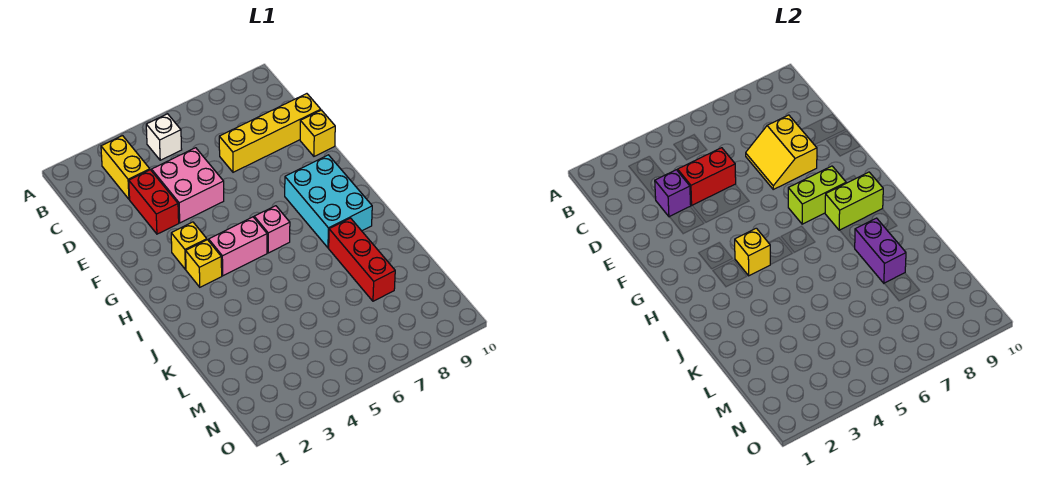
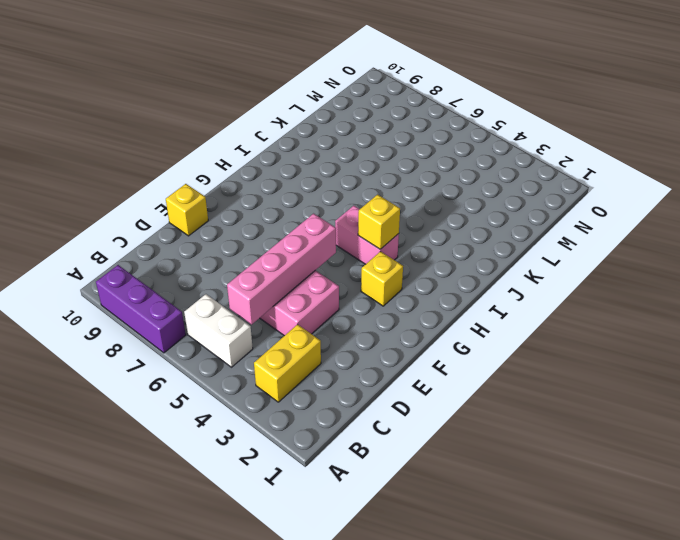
purple brick A7:A9 level 1 -> none
white brick B5:B6 level 1 -> white brick B5 level 1
pink brick C5:F5 level 2 -> red brick D4:D5 level 2
none -> red brick D3:E3 level 1
none -> yellow brick D7:D10 level 1
none -> cyan brick G8:I9 level 1

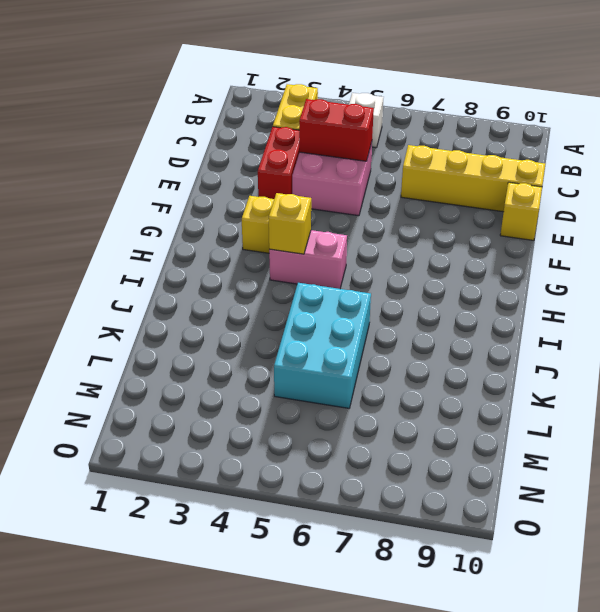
cyan brick J5:L6 level 1 -> cyan brick G8:I9 level 1
none -> yellow brick H3 level 1
none -> pink brick H6 level 1
none -> red brick J8:L8 level 1

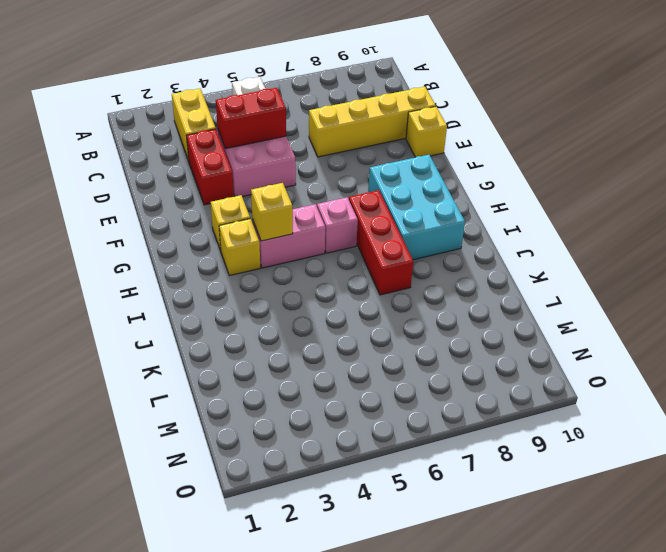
red brick H7:J7 level 1 -> red brick J8:L8 level 1
none -> purple brick D3 level 2
none -> yellow slope D7:E8 level 2 top 8
none -> lime brick G7:G8 level 2

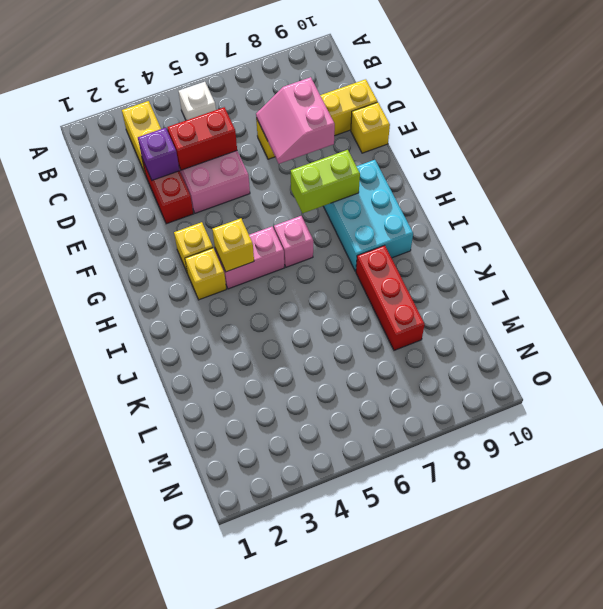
pink slope D7:E8 level 2 top 8 -> yellow slope D7:E8 level 2 top 8
none -> lime brick H8:H9 level 2
none -> purple brick J8:K8 level 2

